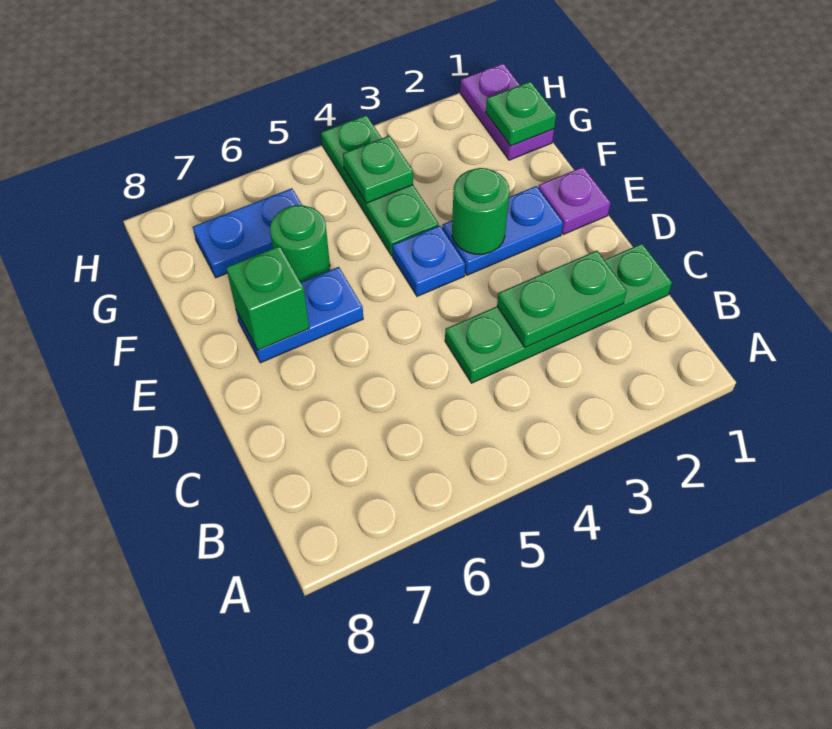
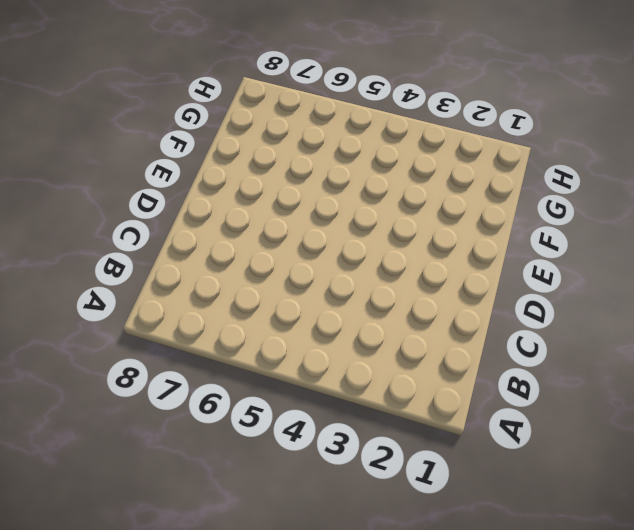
none -> green plate C1:C4 level 1
none -> purple plate E1 level 1
none -> blue plate E2:E3 level 1

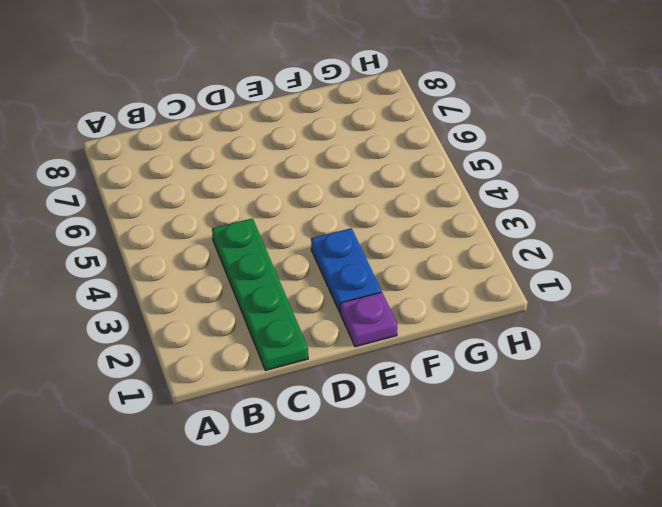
none -> blue plate E4 level 1
none -> blue plate E6:E7 level 1
none -> green plate F4:H4 level 1

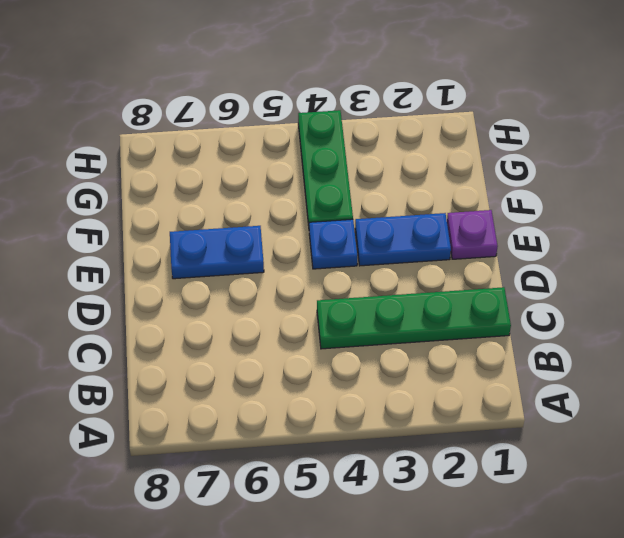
none -> green round brick F6 level 1
none -> purple plate G1:H1 level 1
none -> blue plate G6:G7 level 1

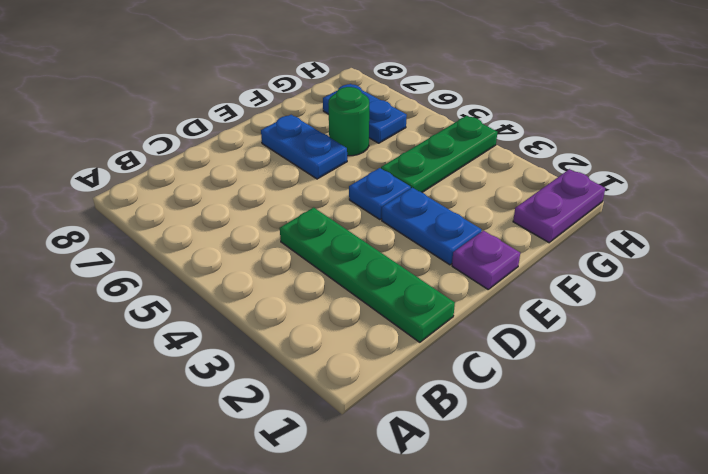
none -> green plate C2:C3 level 2
none -> green round brick E3 level 2
none -> green brick E7 level 2

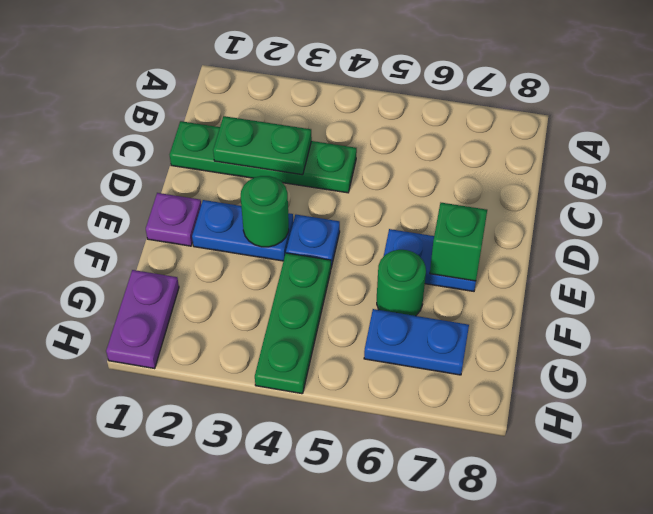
none -> green plate G1 level 2
none -> green plate G4 level 2

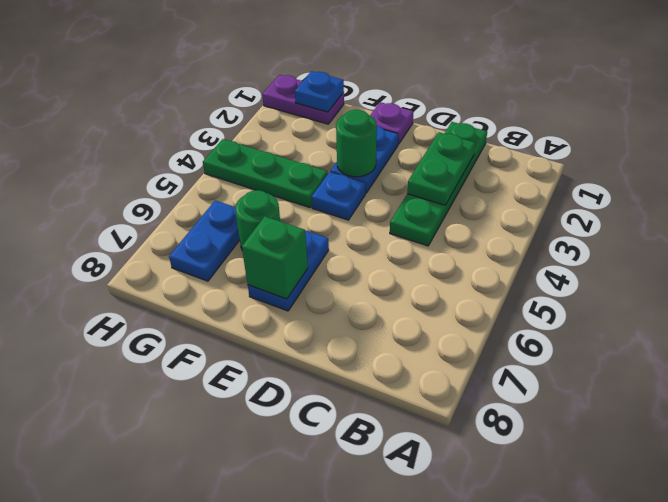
blue plate G1 level 2 -> green plate G1 level 2
none -> green plate G4 level 2

